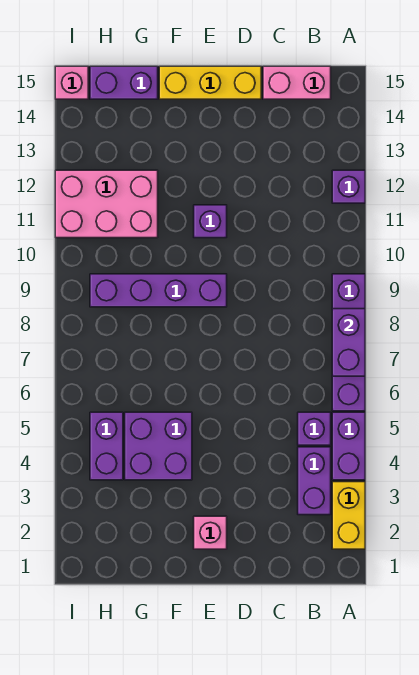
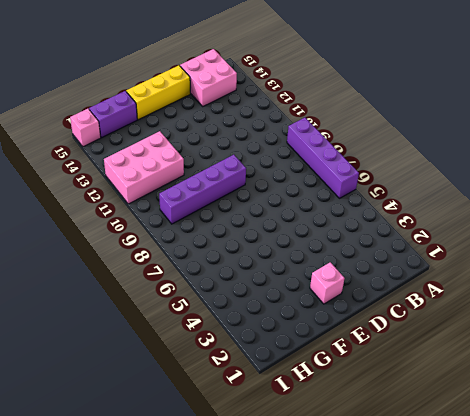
pink brick B14:C15 level 1 -> pink brick B15:C15 level 1
none -> yellow brick A2:A3 level 1
none -> purple brick A4:A5 level 1
none -> purple brick A12 level 1

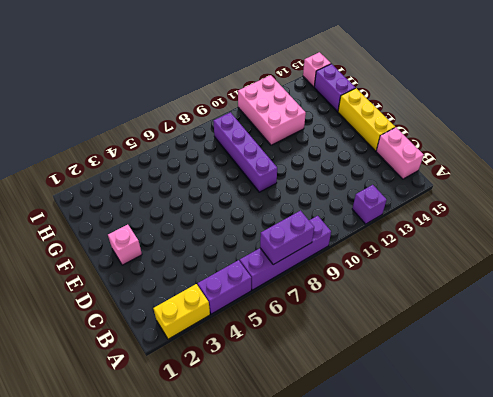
none -> purple brick B3:B4 level 1
none -> purple brick B5 level 1
none -> purple brick E11 level 1

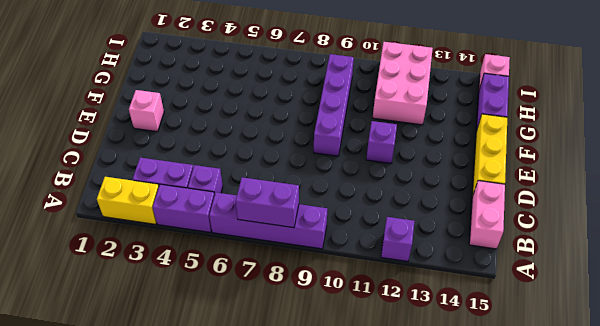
none -> purple brick F4:G5 level 1
none -> purple brick H4:H5 level 1

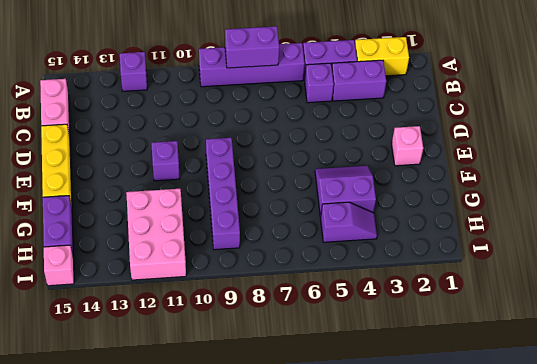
purple slope F4:G5 level 1 top G -> purple brick F4:G5 level 1
purple slope H4:H5 level 1 top 5 -> purple brick H4:H5 level 1

